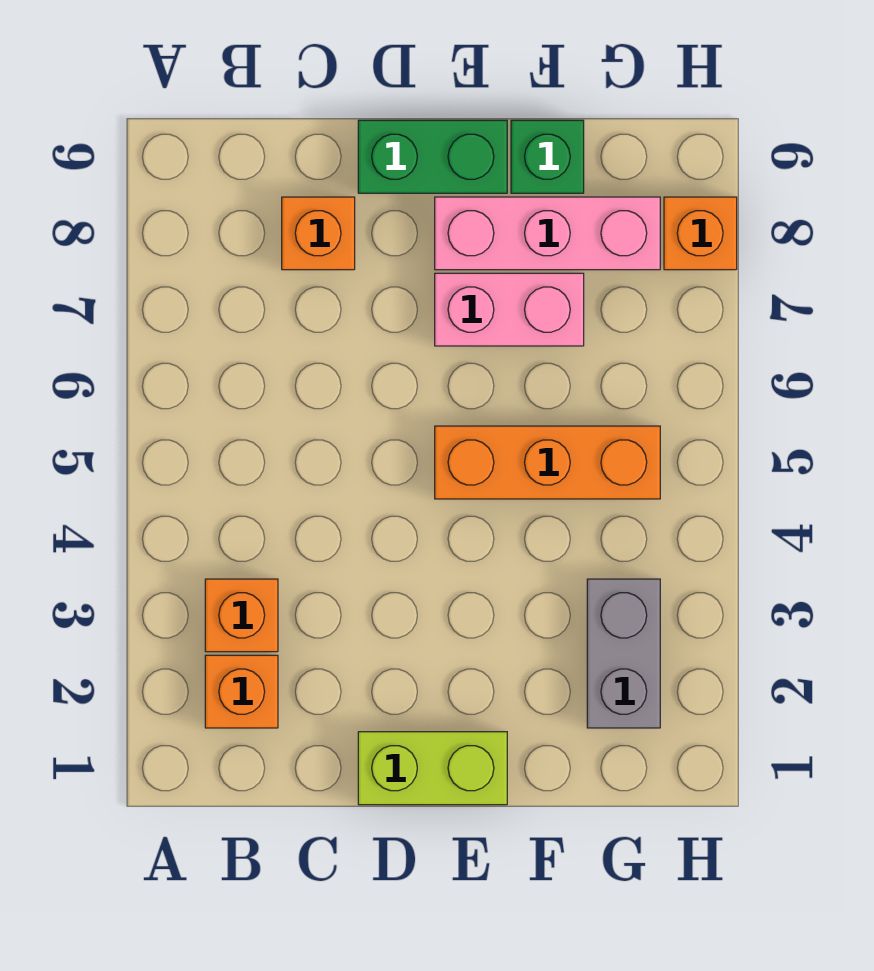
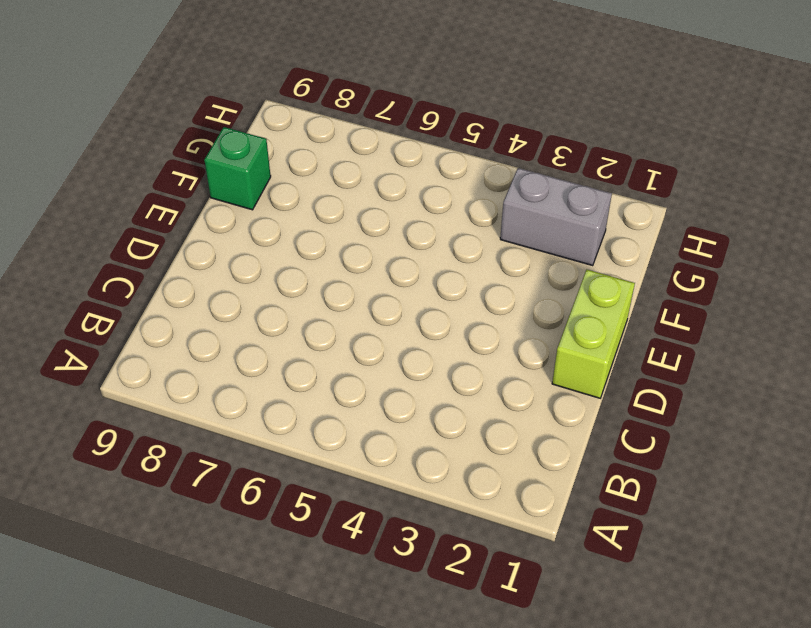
none -> orange brick B2 level 1
none -> orange brick B3 level 1

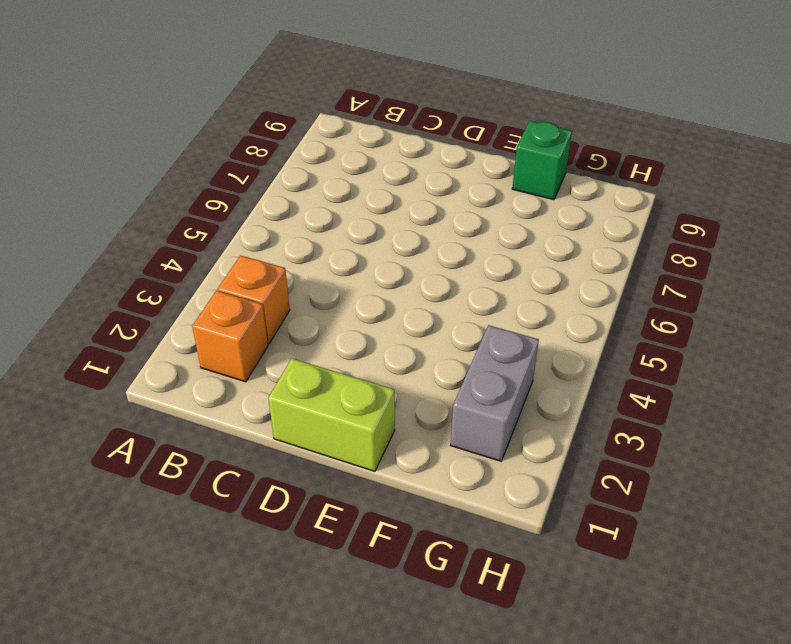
none -> orange brick C8 level 1
none -> green brick D9:E9 level 1

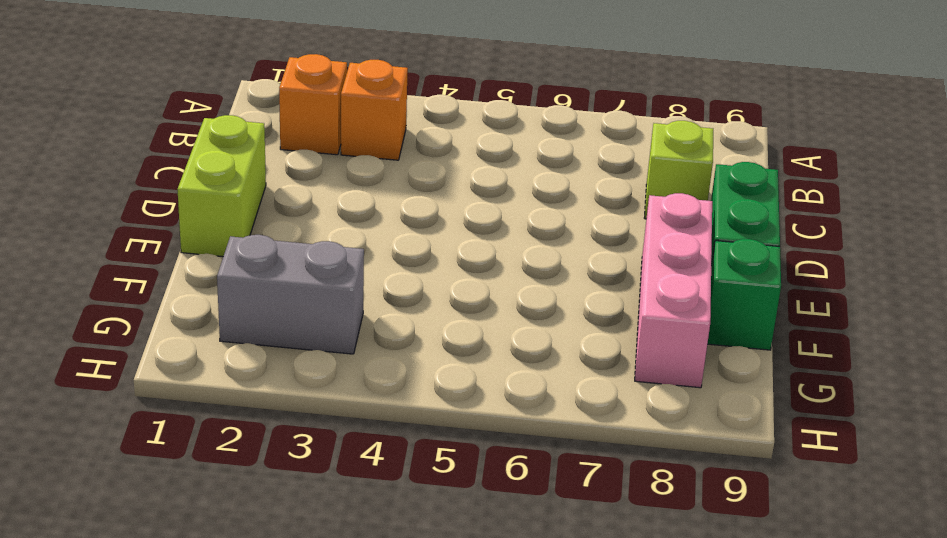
lime brick C8 level 1 -> orange brick C8 level 1
none -> orange brick E5:G5 level 1
none -> pink brick E7:F7 level 1

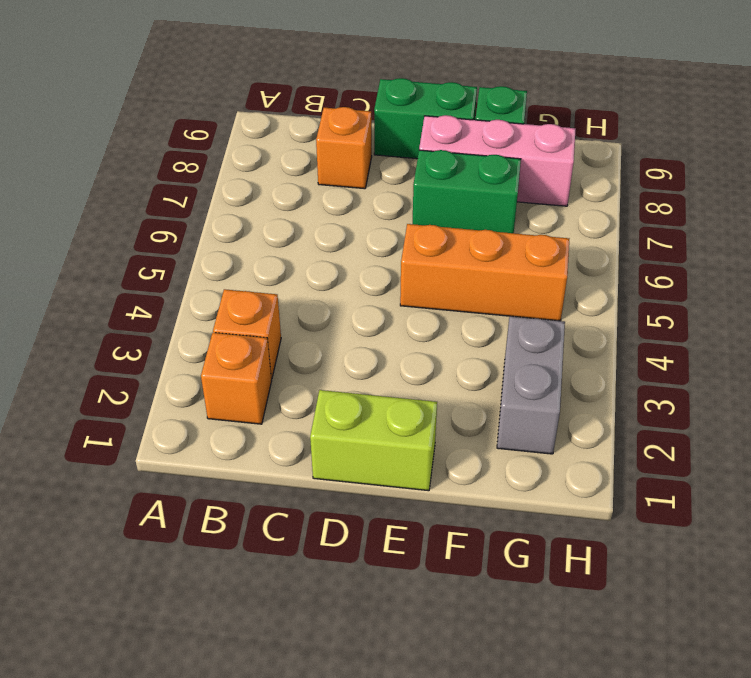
green brick E7:F7 level 1 -> pink brick E7:F7 level 1
none -> orange brick H8 level 1

